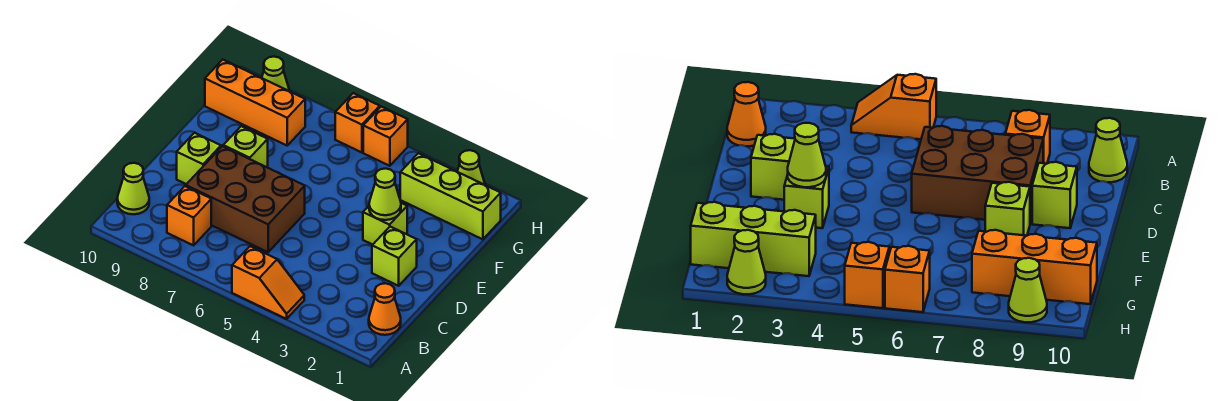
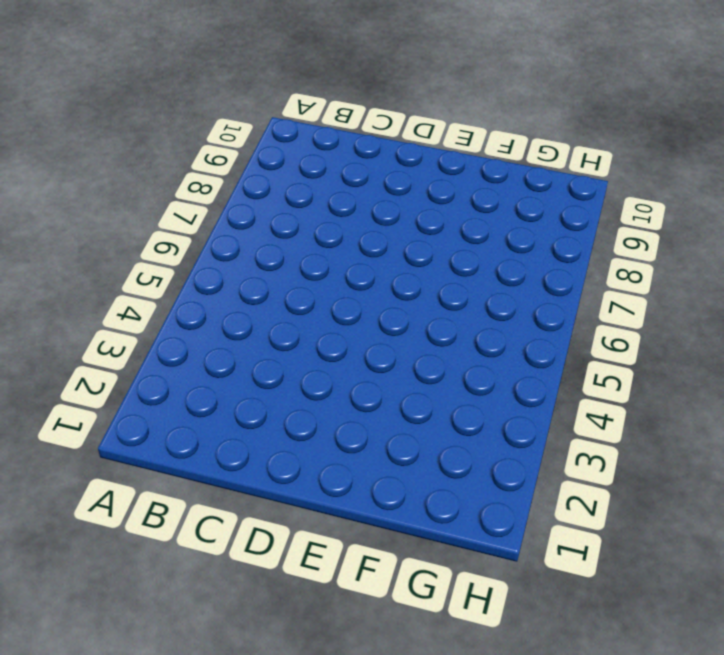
none -> orange slope A4:A5 level 1 top 5
none -> orange cone B1 level 1
none -> orange brick B8 level 1

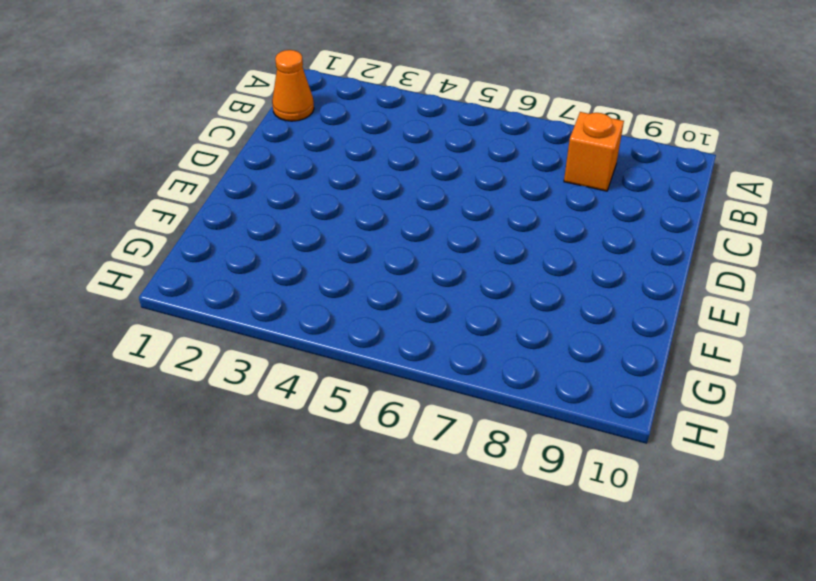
none -> orange slope A4:A5 level 1 top 5
none -> lime cone B10 level 1
none -> brown brick C6:D8 level 1

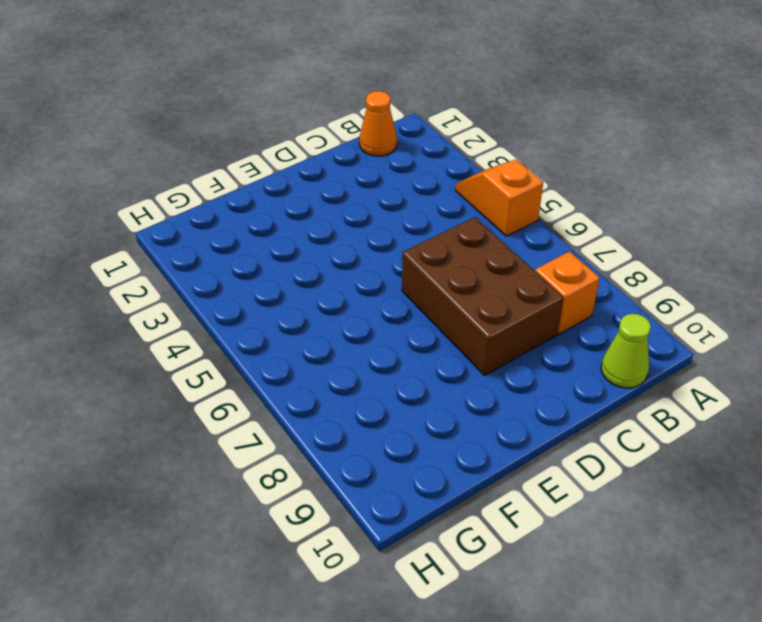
none -> lime brick D2 level 1
none -> lime brick D9 level 1
none -> lime brick E3 level 1

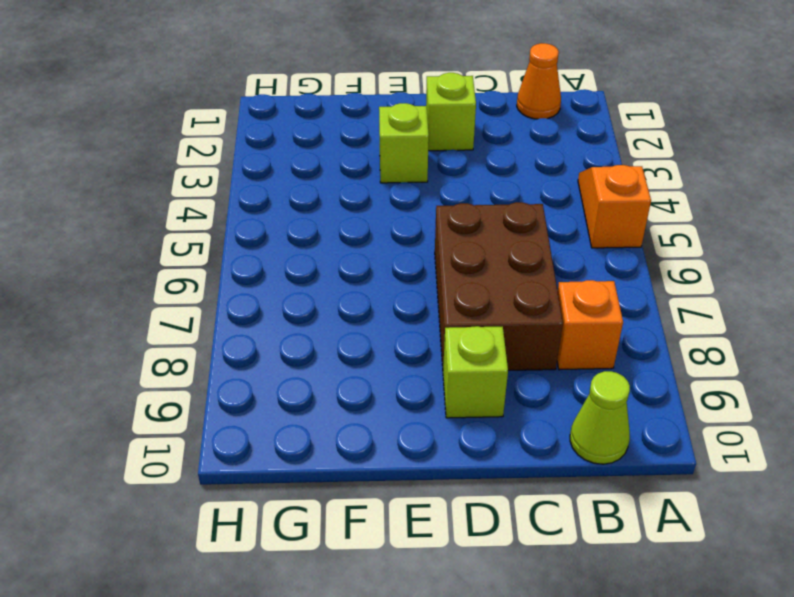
none -> lime brick E8 level 1
none -> lime brick G1:G3 level 1
none -> orange brick G8:G10 level 1

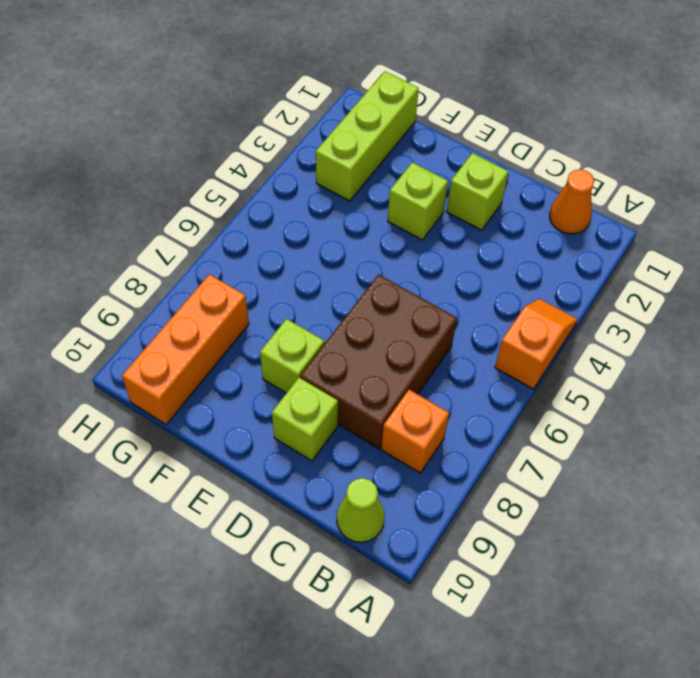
none -> lime cone H2 level 1
none -> orange brick H5 level 1
none -> orange brick H6 level 1

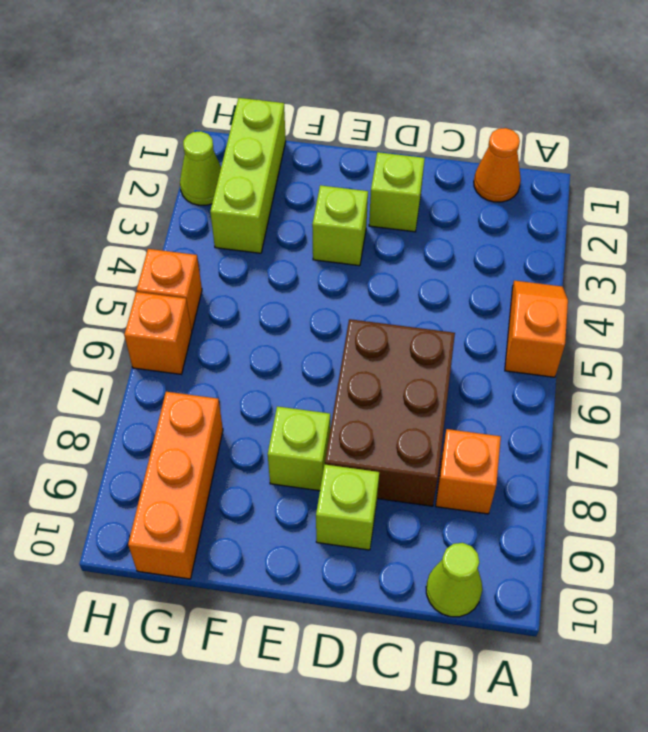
none -> lime cone H9 level 1
none -> lime cone E3 level 2

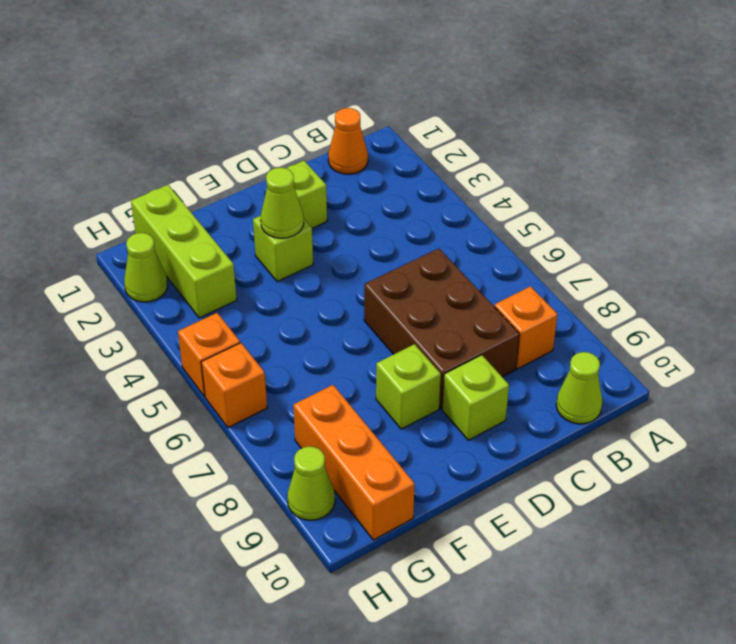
none -> orange slope A4:A5 level 1 top 5

